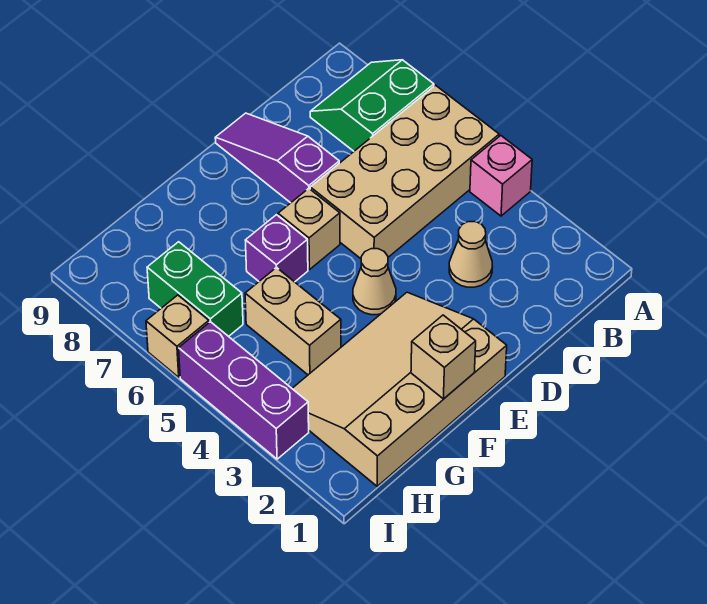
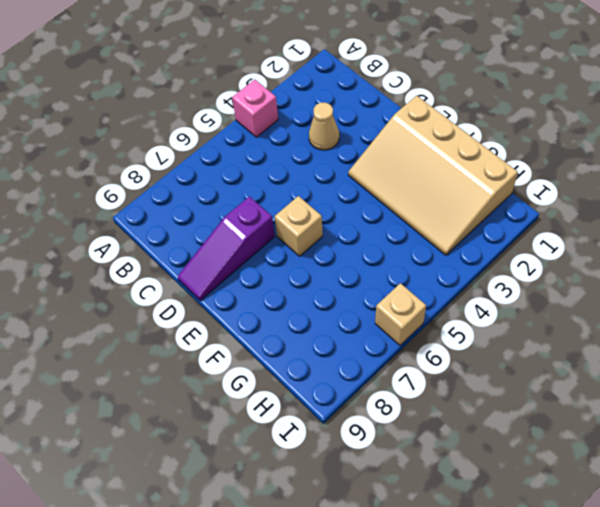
none -> tan brick A5:D6 level 1
none -> green slope A7:B8 level 1 top 7
none -> tan cone E4 level 1

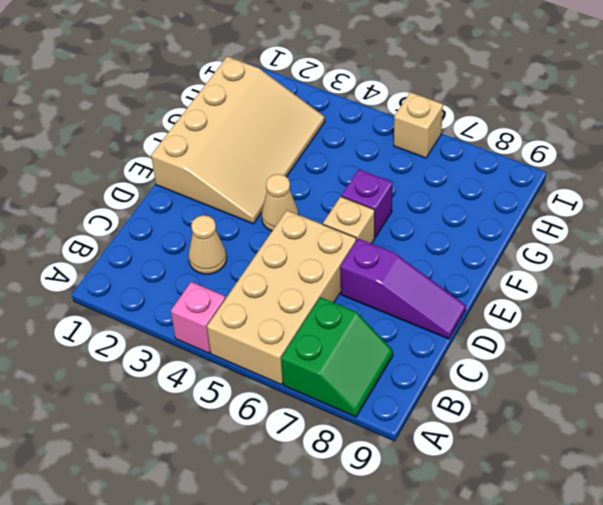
none -> tan brick G4:G5 level 1
none -> green brick H6:H7 level 1
none -> purple brick I3:I5 level 1

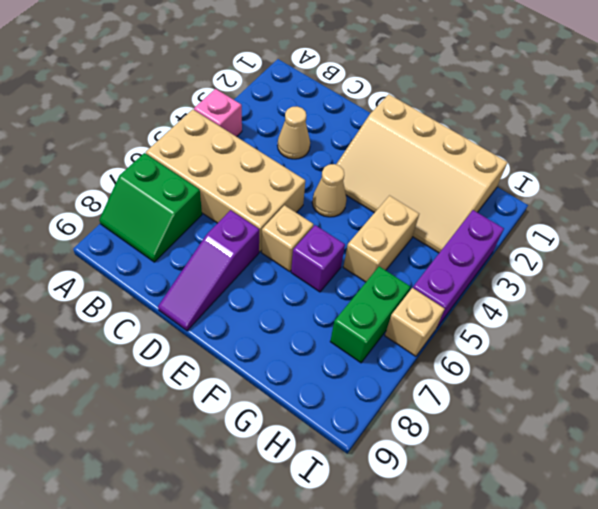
none -> tan brick F1 level 2

